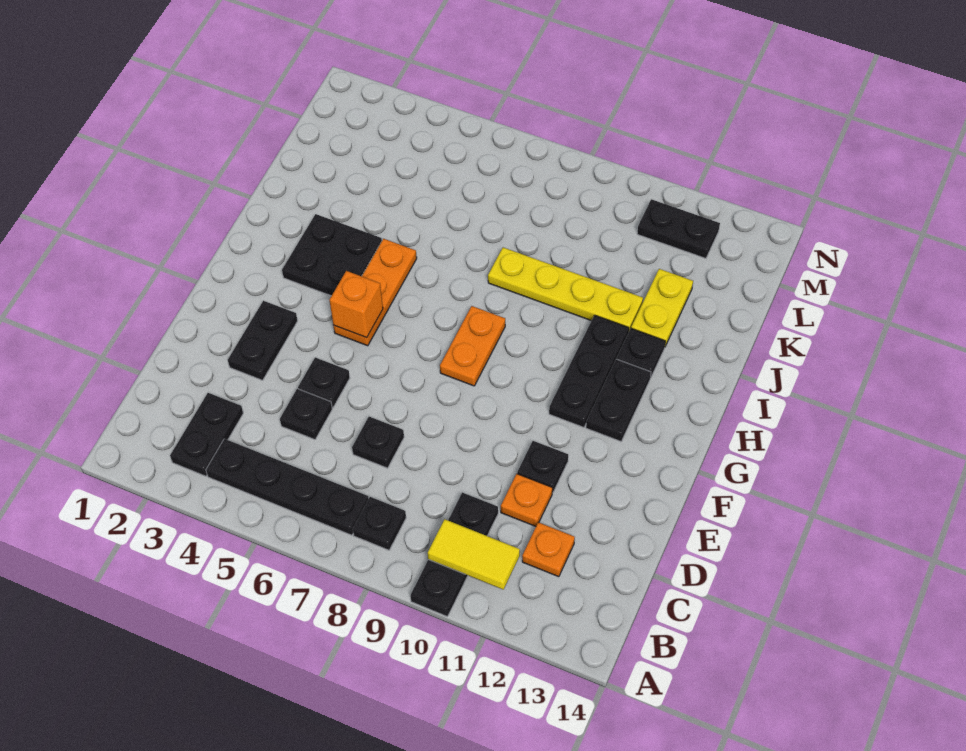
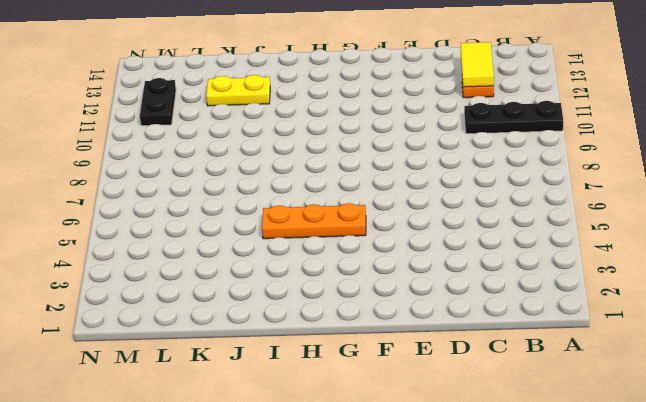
yellow tile C12:C13 level 2 -> yellow tile B10:B11 level 2
none -> black plate B3:C3 level 1
none -> black plate B4:B7 level 1
none -> black plate B8 level 1

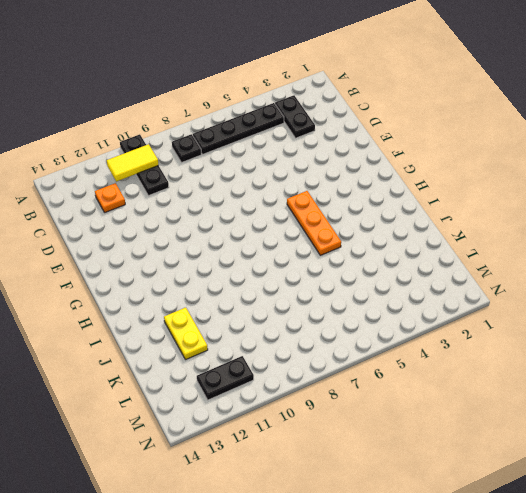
none -> black plate D5 level 1
none -> black plate D7 level 1
none -> orange plate D11 level 1

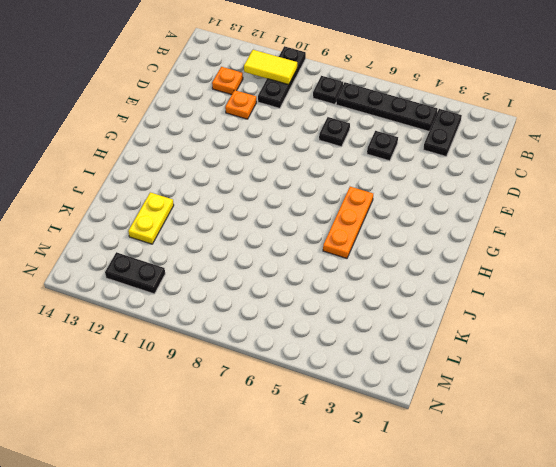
none -> black plate E3:F3 level 1
none -> black plate E5 level 1
none -> black plate E11 level 1

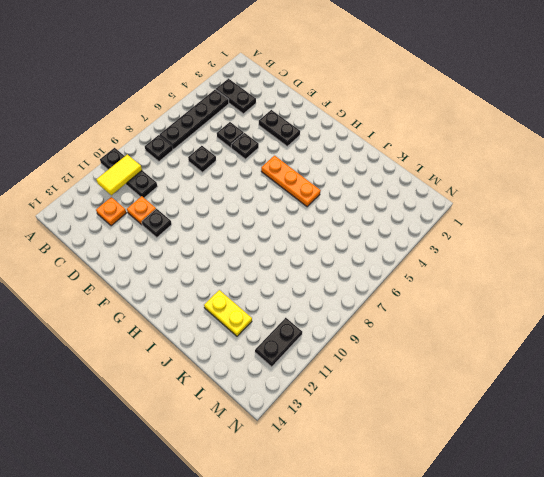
none -> orange plate G8:H8 level 1
none -> black plate G11:I11 level 1
none -> black plate G12:H12 level 1

